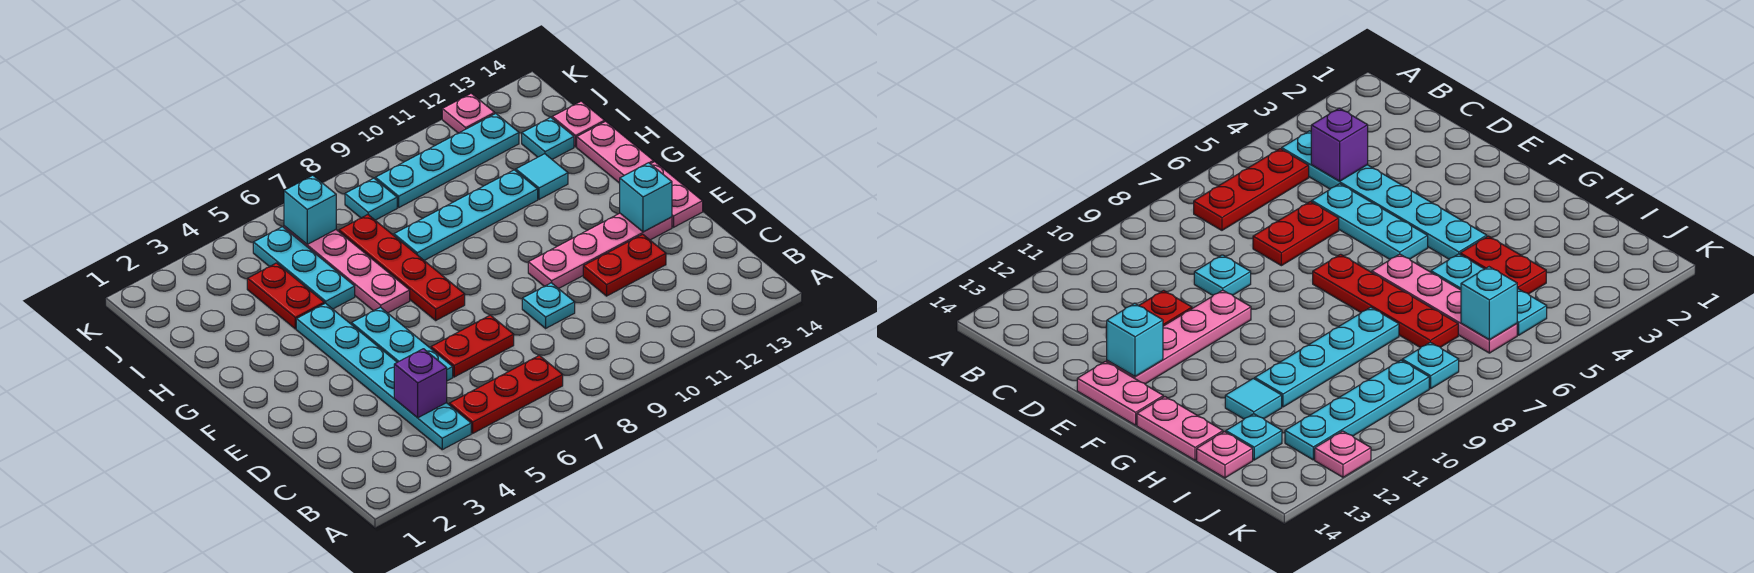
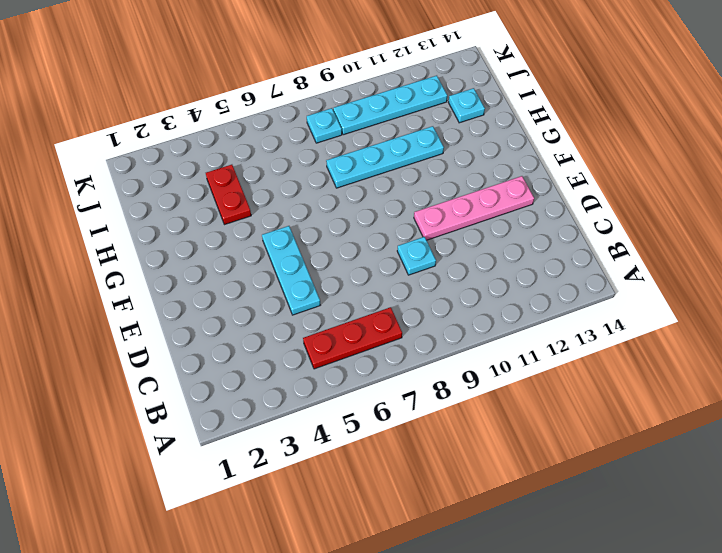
none -> cyan plate B4:G4 level 1
none -> red plate D6:D7 level 1
none -> red plate D11:D12 level 1

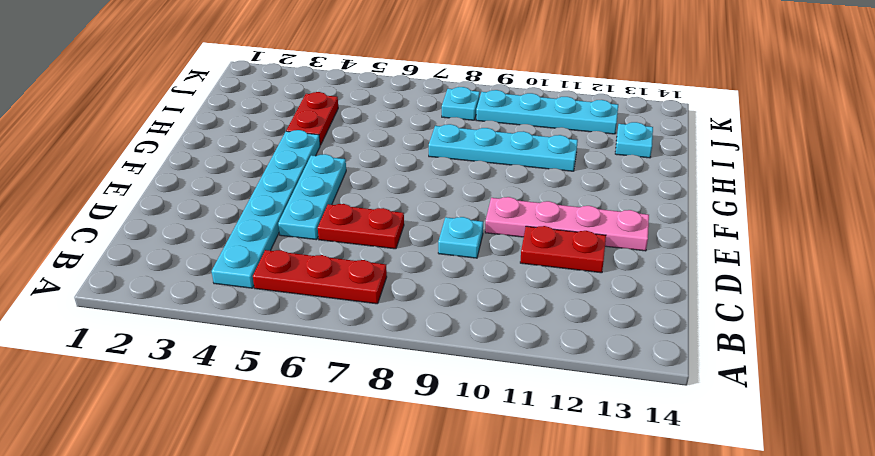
none -> pink plate E14:F14 level 1
none -> red plate F7:I7 level 1
none -> pink plate G6:J6 level 1

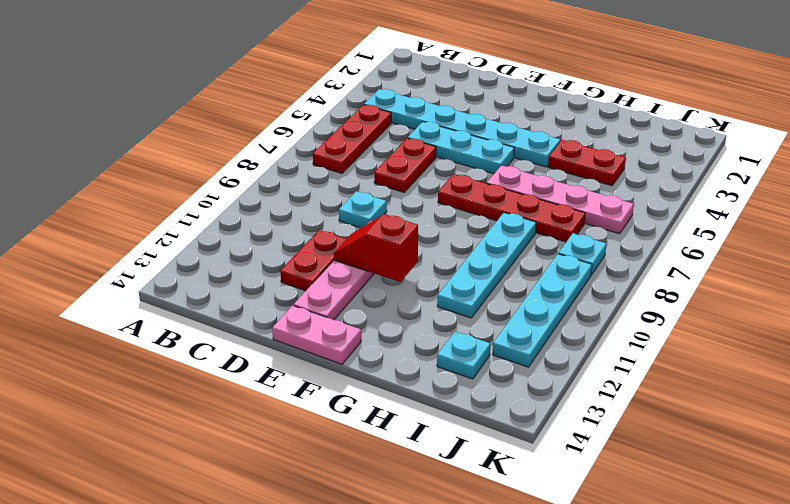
red slope E11:F11 level 2 top F -> none
none -> pink plate G14:H14 level 1
none -> cyan plate H5:J5 level 1
none -> cyan tile H12 level 1

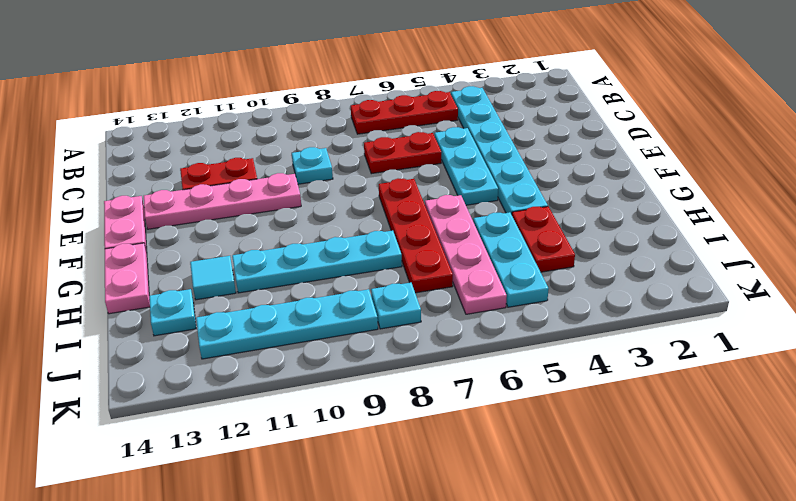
none -> pink plate I14 level 1
none -> pink plate K12 level 1
none -> purple brick C4 level 2

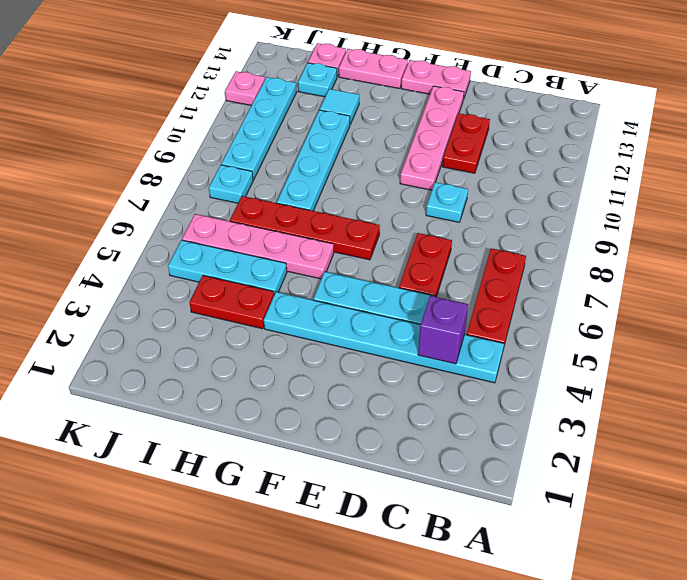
none -> cyan brick E13 level 2
none -> cyan brick J6 level 2

